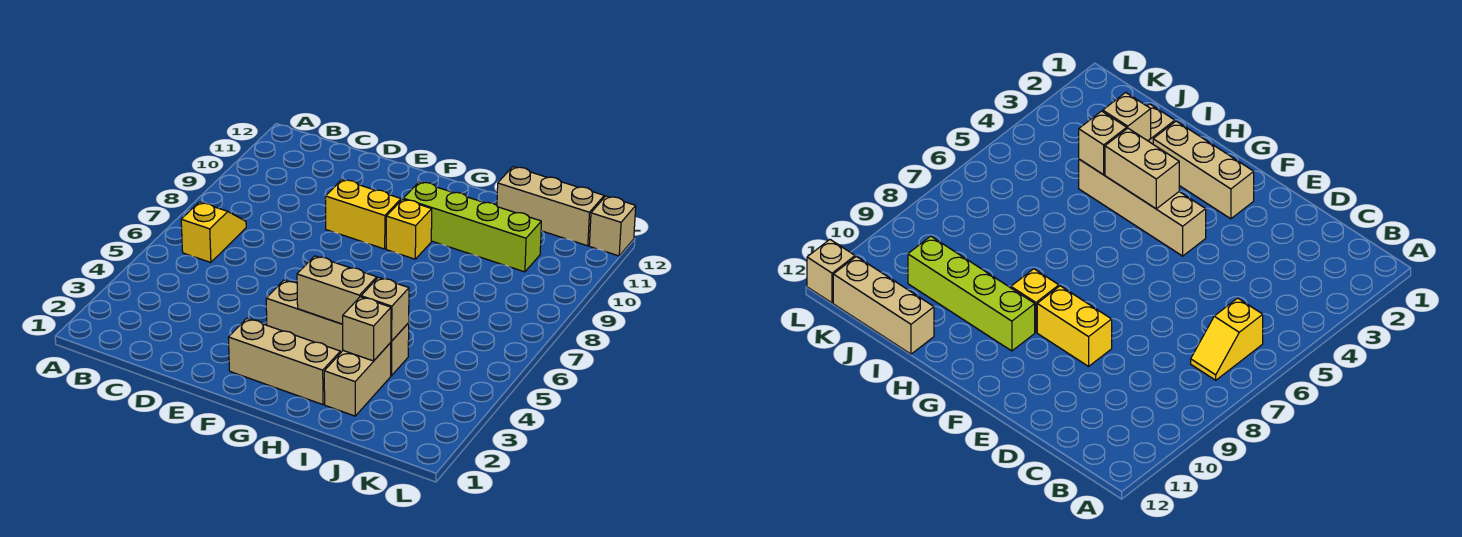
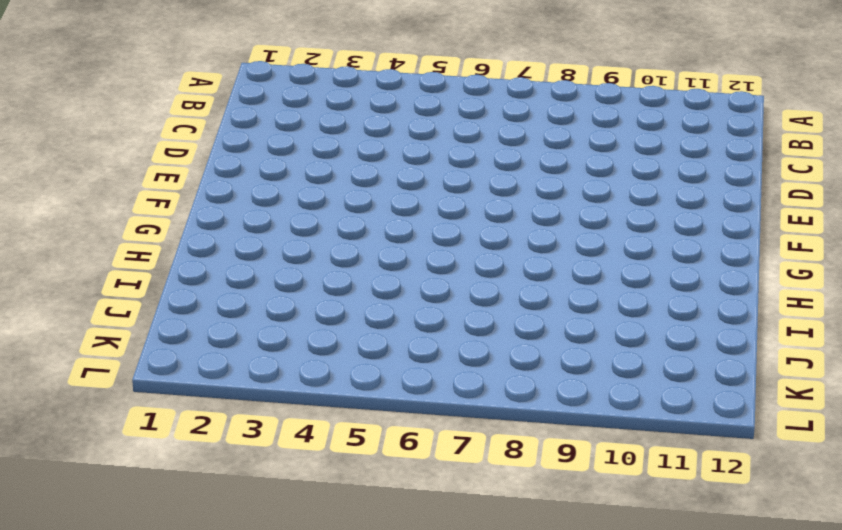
none -> yellow slope B6:B7 level 1 top 6
none -> yellow brick E9:F9 level 1
none -> tan brick F2:H2 level 1

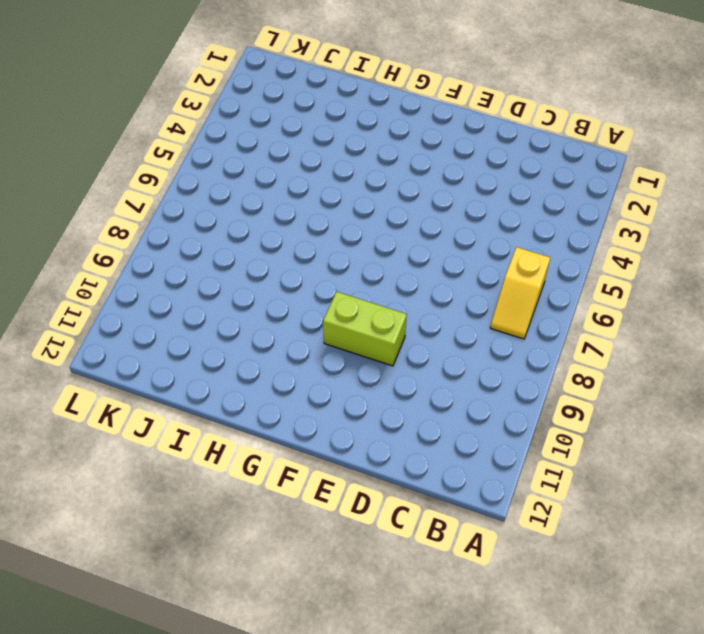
lime brick E9:F9 level 1 -> yellow brick E9:F9 level 1
none -> tan brick F2:H2 level 1
none -> tan brick F4:I4 level 1
none -> yellow brick G9 level 1

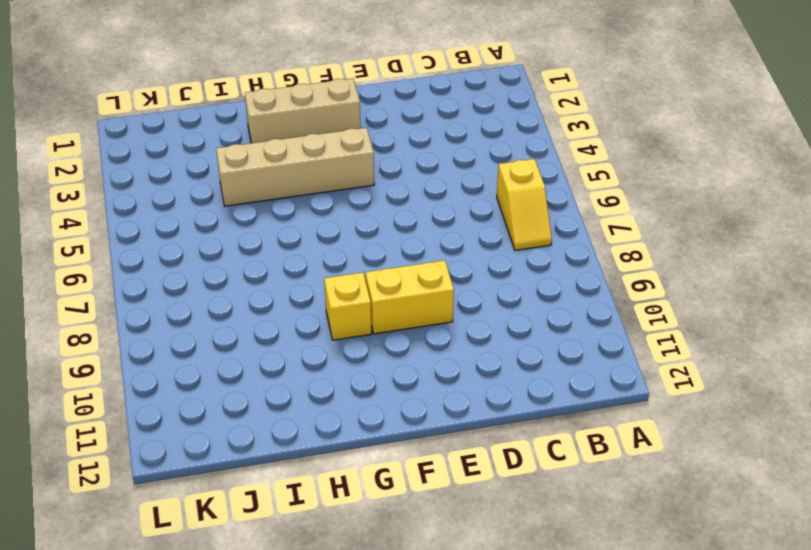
none -> lime brick G10:J10 level 1
none -> tan brick I2:I3 level 1
none -> tan brick I12:K12 level 1

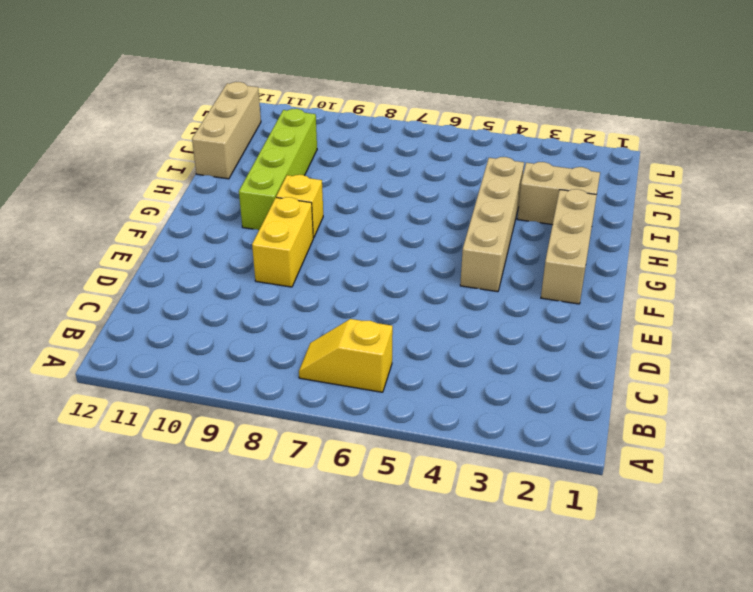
none -> tan brick L12 level 1
none -> tan brick G4:H4 level 2
none -> tan brick I3 level 2

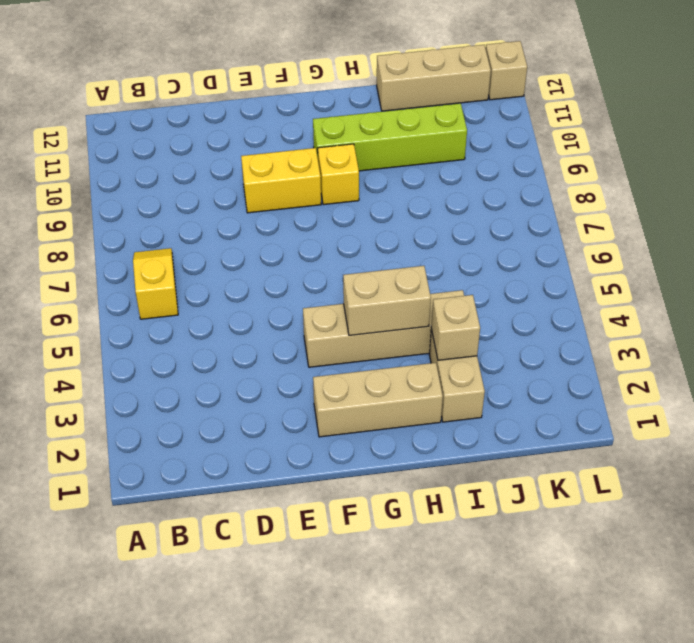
none -> tan brick I4 level 2

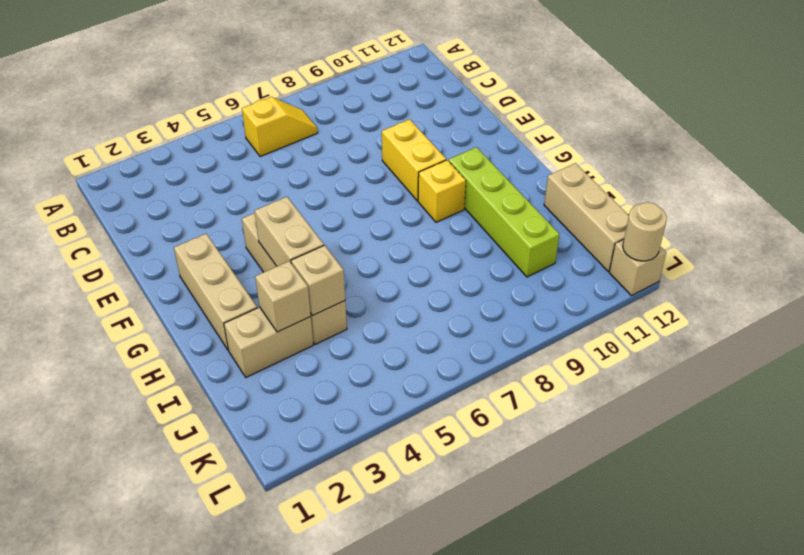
tan round brick L12 level 2 -> none

